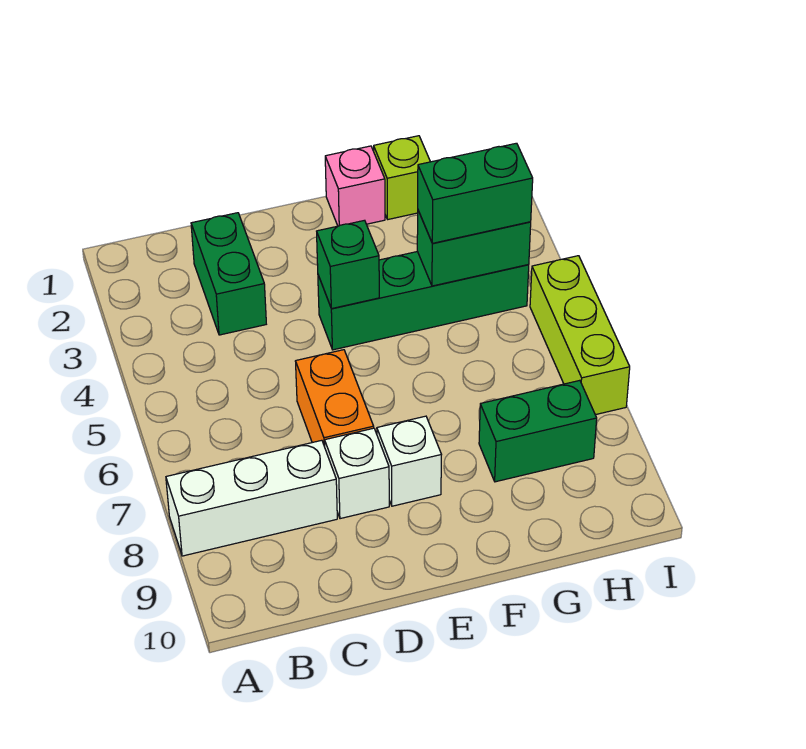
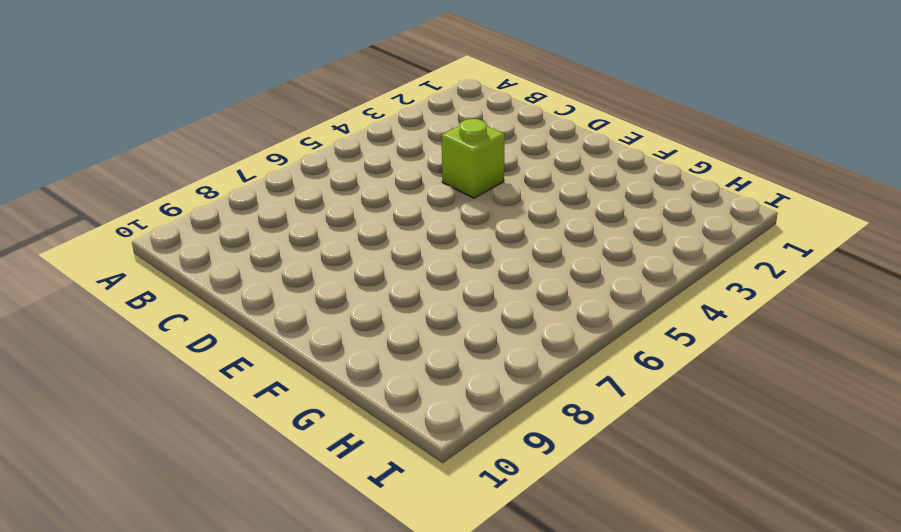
lime brick D4 level 1 -> lime brick G1 level 1
none -> white brick A8:C8 level 1
none -> green brick C2:C3 level 1
none -> orange brick D6:D7 level 1

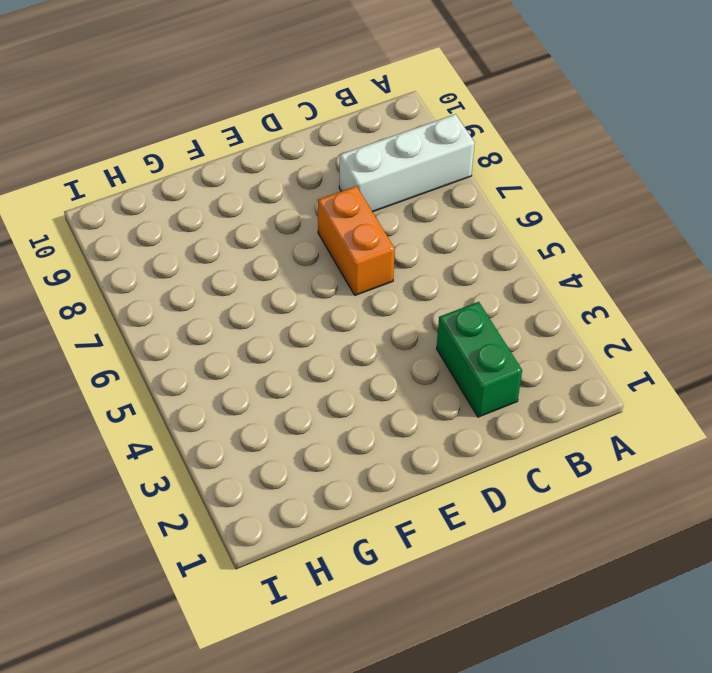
none -> white brick D8 level 1
none -> green brick E4:H4 level 1
none -> white brick E8 level 1

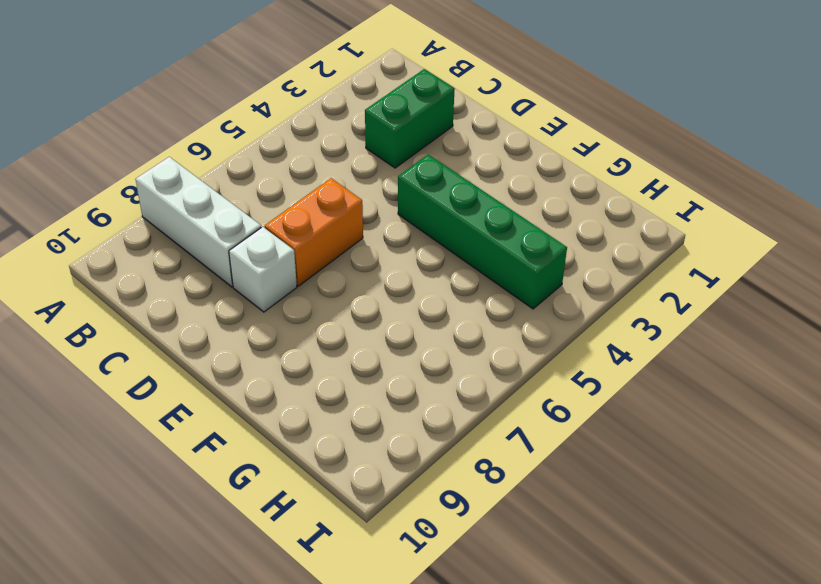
none -> white brick E8 level 1
none -> pink brick F1 level 1
none -> lime brick G1 level 1

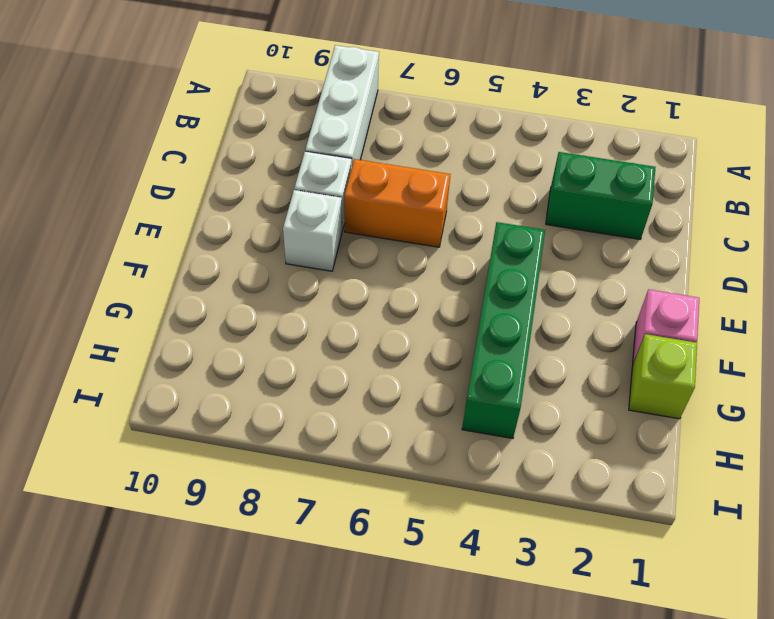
none -> green brick G8:H8 level 1
none -> lime brick I5:I7 level 1
none -> green brick E4 level 2

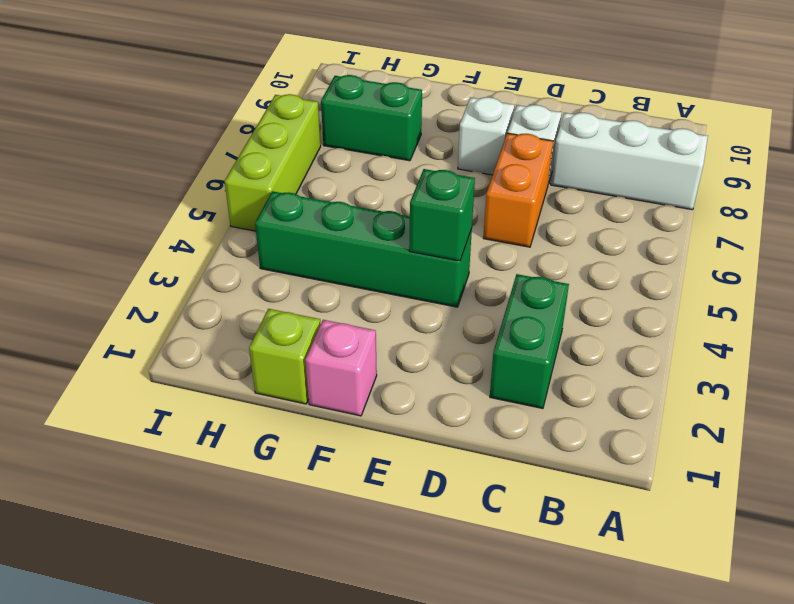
none -> green brick G4:H4 level 2
none -> green brick G4:H4 level 3

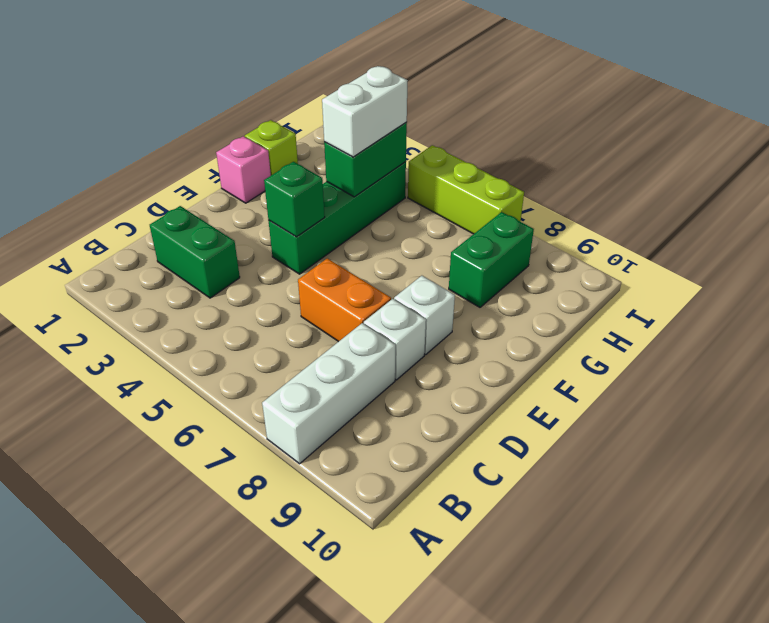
white brick G4:H4 level 3 -> green brick G4:H4 level 3

